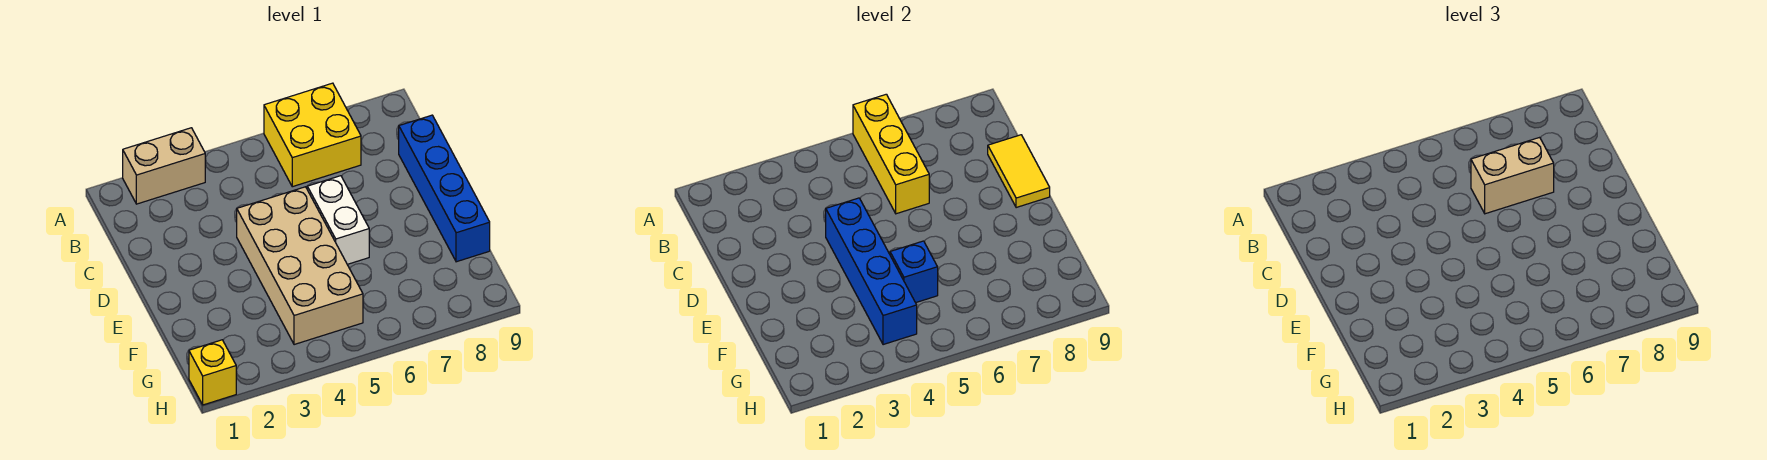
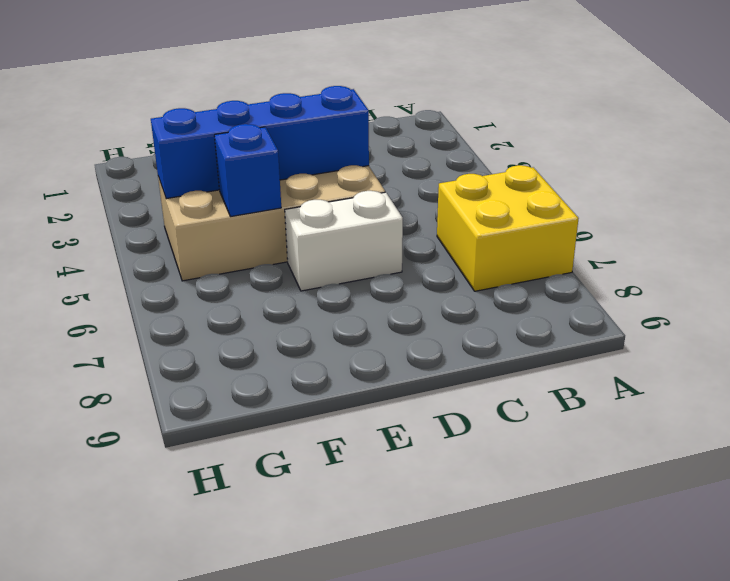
none -> tan brick A2:A3 level 1
none -> blue brick C9:F9 level 1

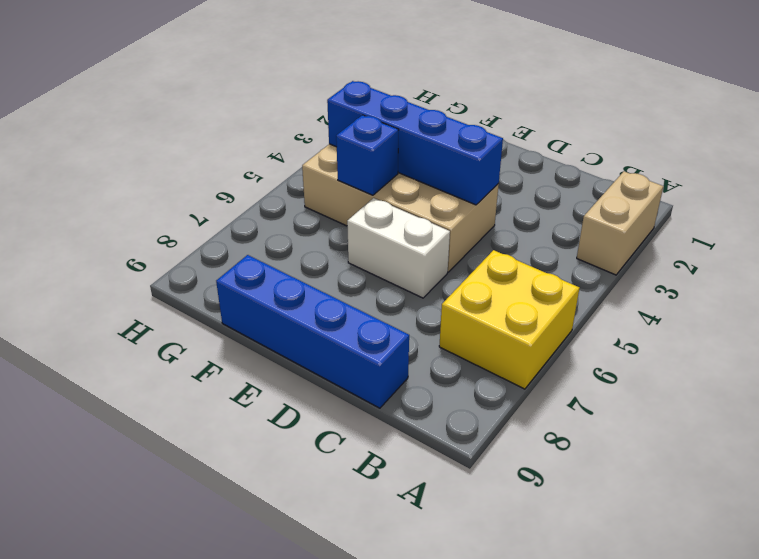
none -> yellow brick H1 level 1
none -> yellow brick A6:C6 level 2

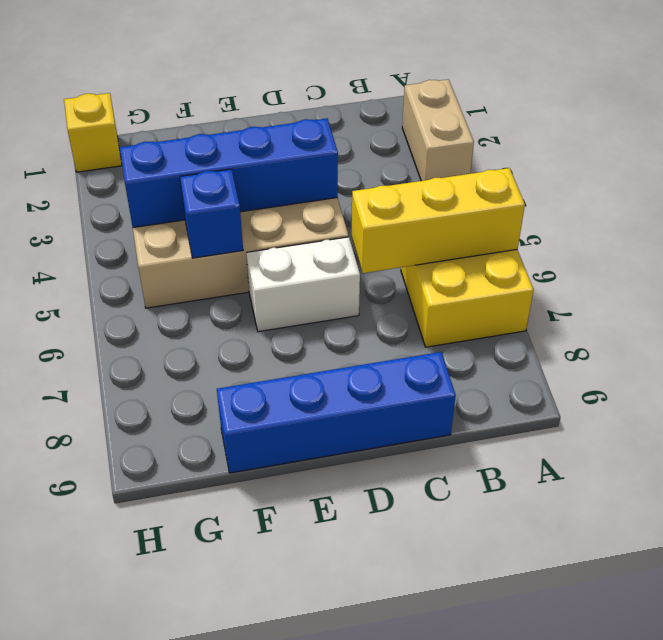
none -> yellow tile C9:D9 level 2
none -> tan brick C6:C7 level 3

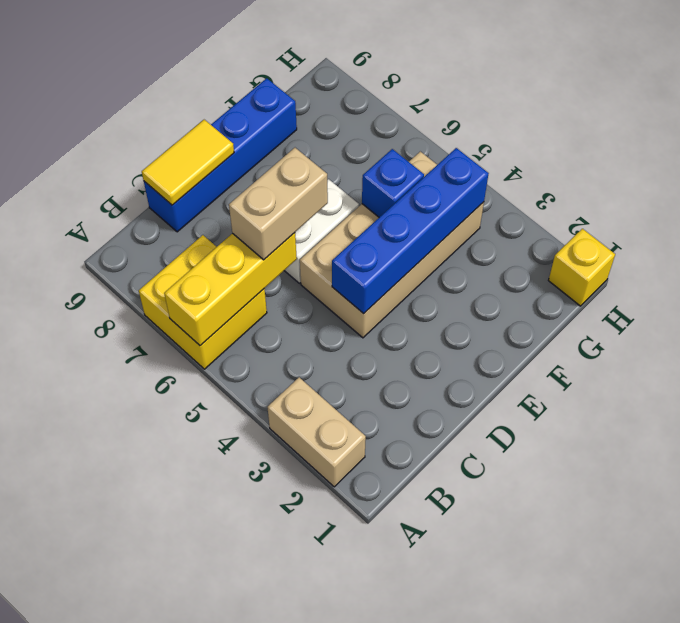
tan brick C6:D6 level 3 -> tan brick C6:C7 level 3

